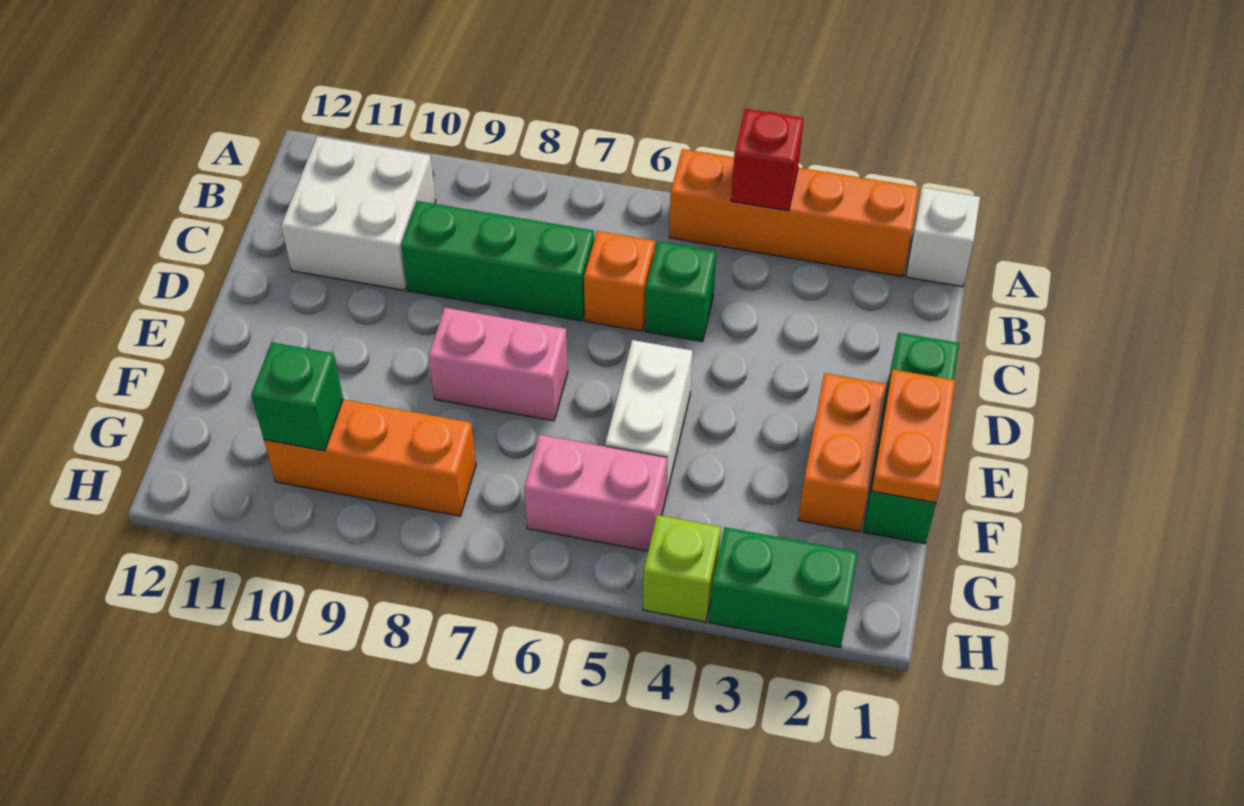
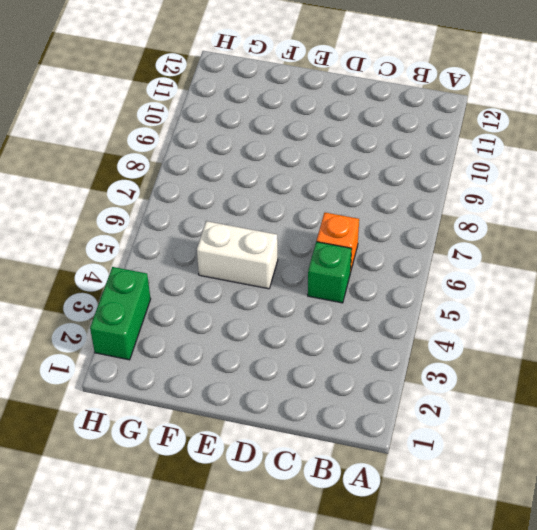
none -> white brick A1 level 1
none -> orange brick A2:A5 level 1
none -> white brick B10:C11 level 1

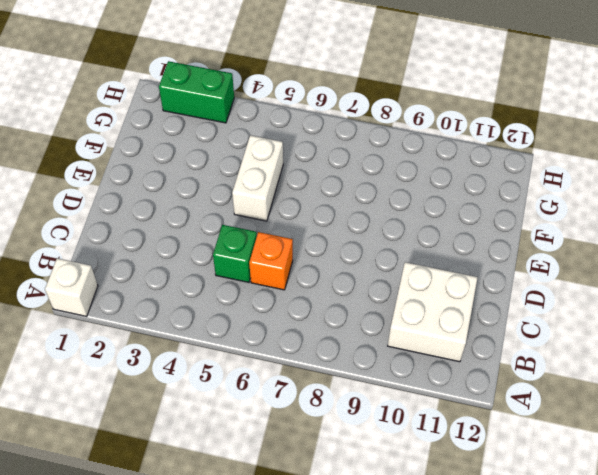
none -> orange brick A2:A5 level 1
none -> green brick C7:C9 level 1
none -> green brick D1:F1 level 1

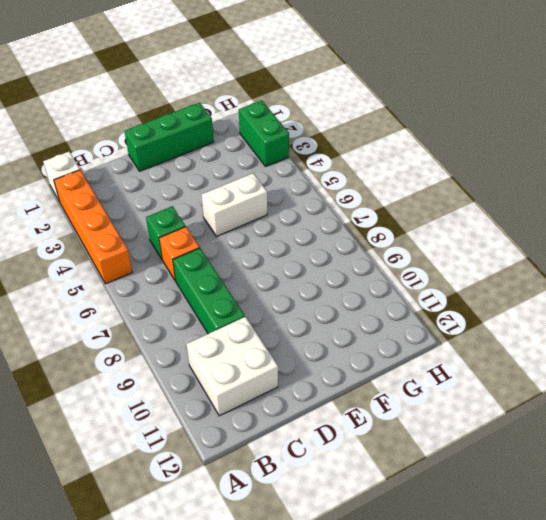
none -> orange brick E2:F2 level 1
none -> pink brick E7:E8 level 1
none -> pink brick G5:G6 level 1

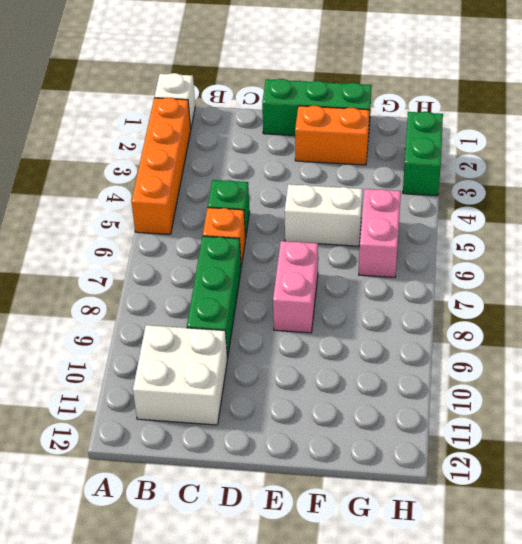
none -> orange brick G8:G10 level 1
none -> lime brick H4 level 1
none -> red brick A4 level 2

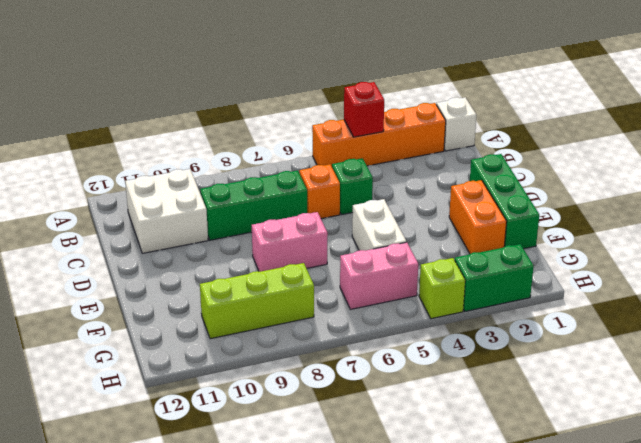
lime brick G8:G10 level 1 -> orange brick G8:G10 level 1
none -> orange plate E1:F1 level 2
none -> green brick G10 level 2

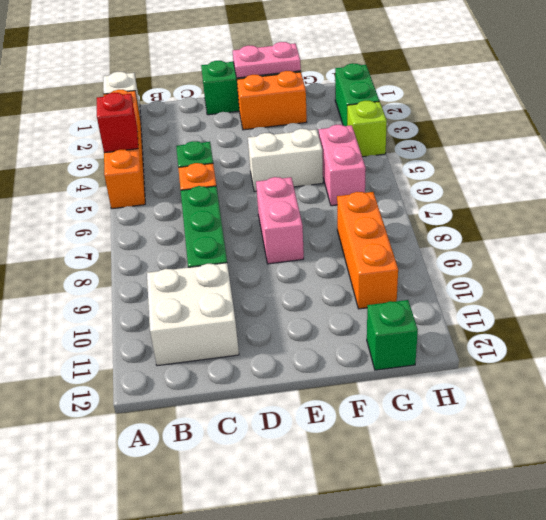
pink plate E1:F1 level 2 -> orange plate E1:F1 level 2
green brick G12 level 1 -> green brick G10 level 2

